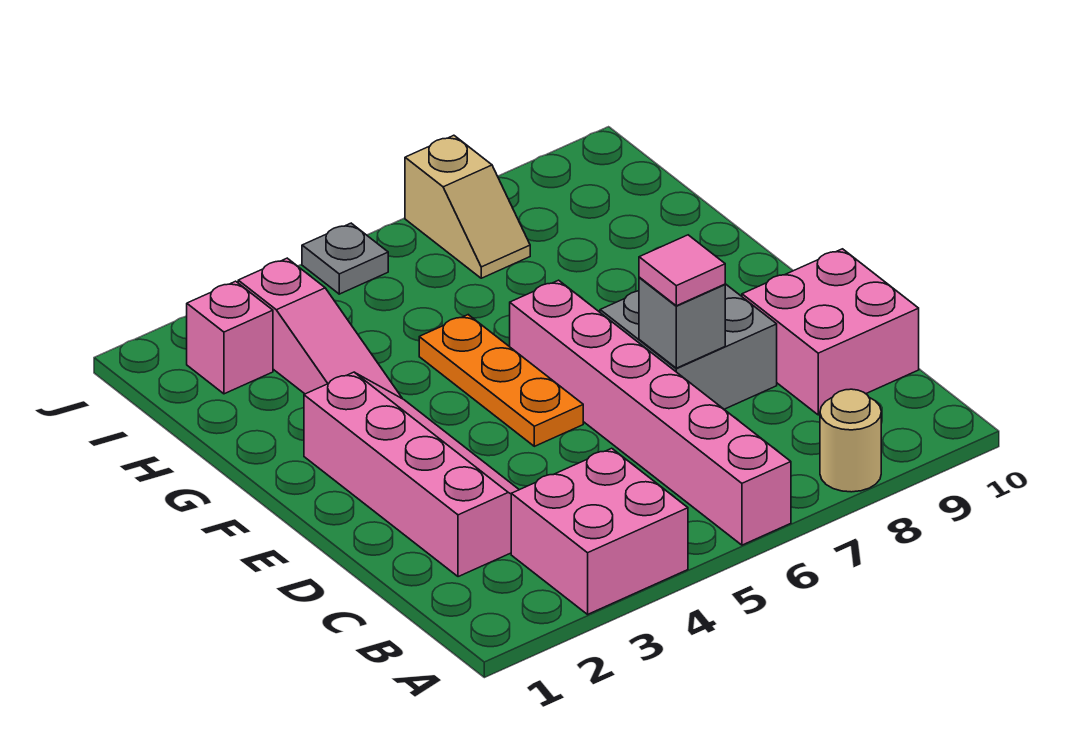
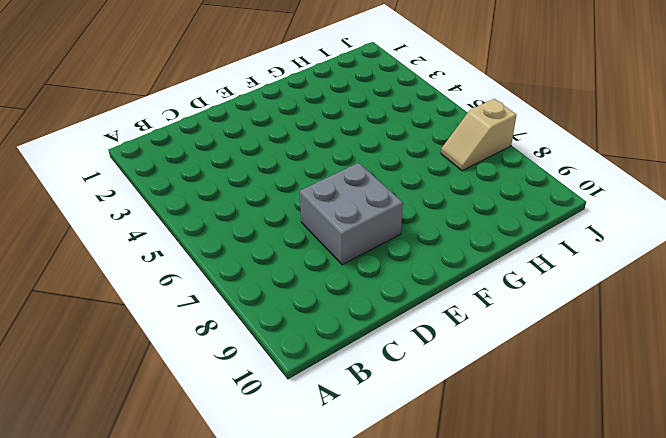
none -> pink brick A3:B4 level 1
none -> pink brick A6:F6 level 1
none -> tan round brick A8 level 1

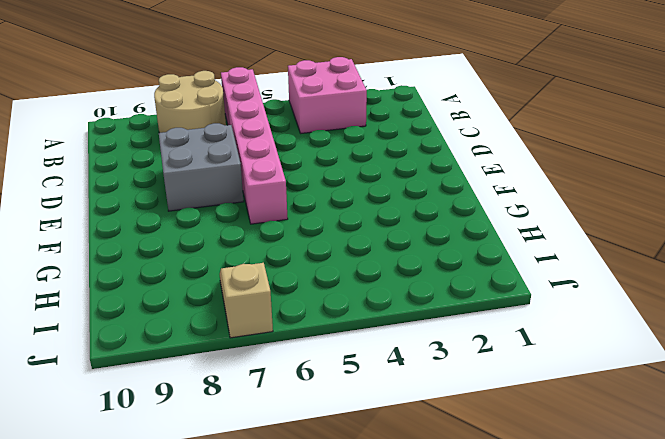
tan round brick A7:B8 level 1 -> tan round brick A8 level 1
none -> pink slope C2:F3 level 1 top 2
none -> pink brick C9:D10 level 1
none -> orange plate E5:G5 level 1

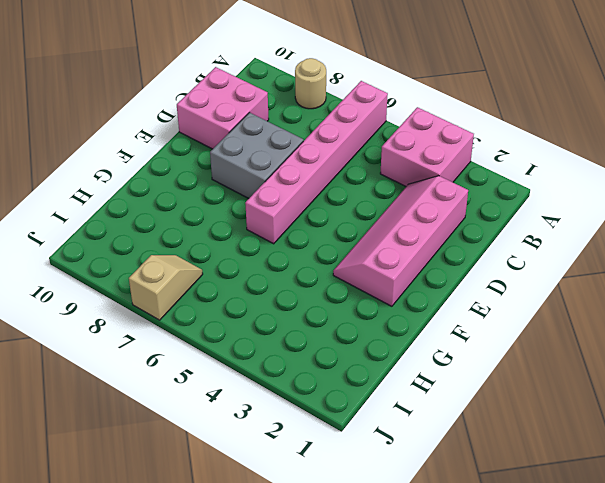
none -> orange plate E5:G5 level 1
none -> pink slope G3:I3 level 1 top I
none -> pink brick I2 level 1

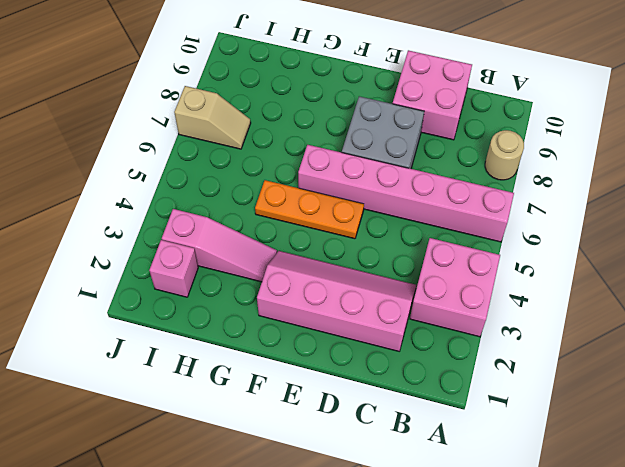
none -> grey plate J5 level 1
none -> grey brick D7 level 2
none -> pink tile D7 level 3

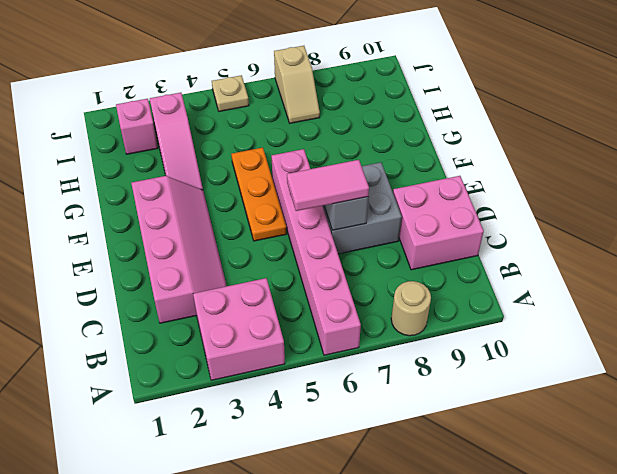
pink tile D6:D7 level 3 -> pink tile D7 level 3
tan plate J5 level 1 -> grey plate J5 level 1

